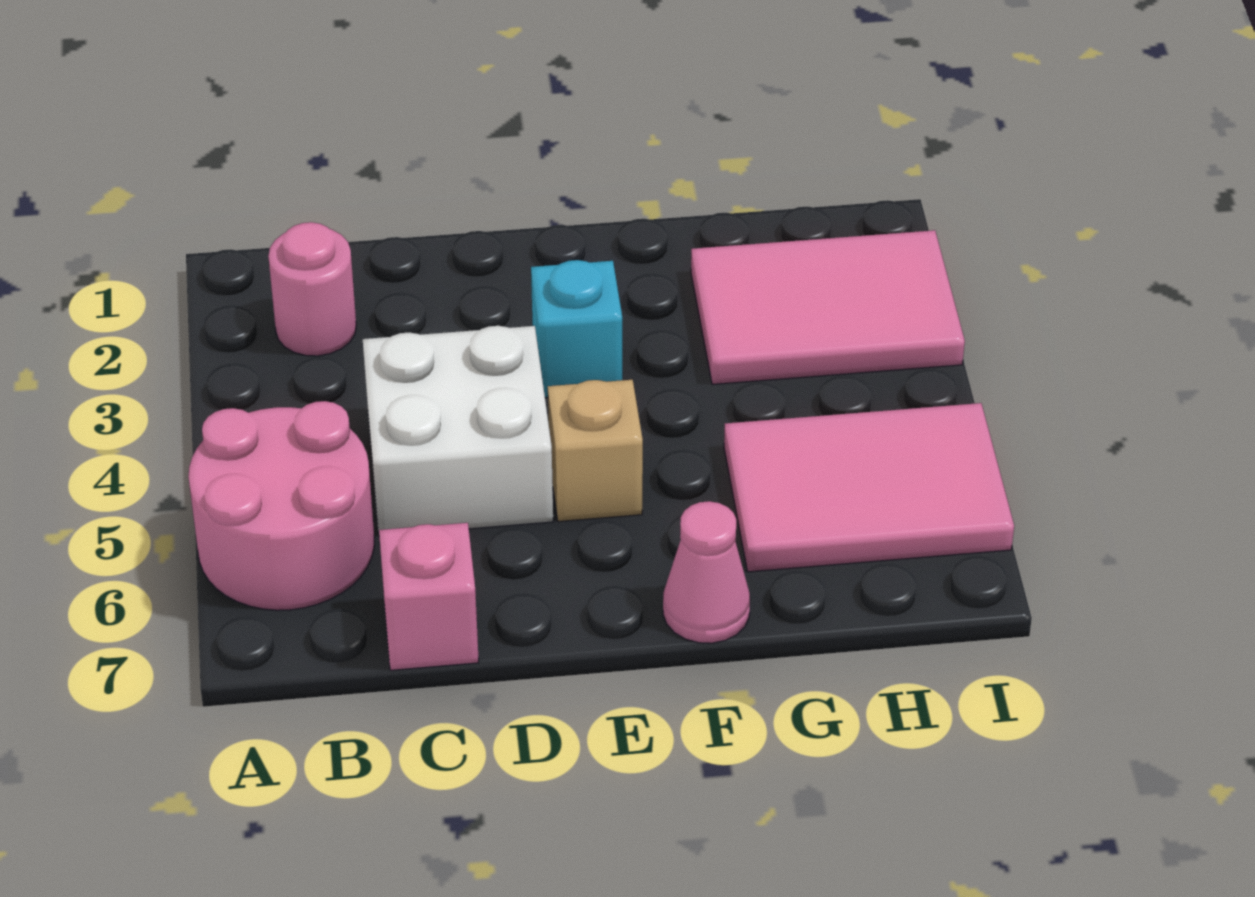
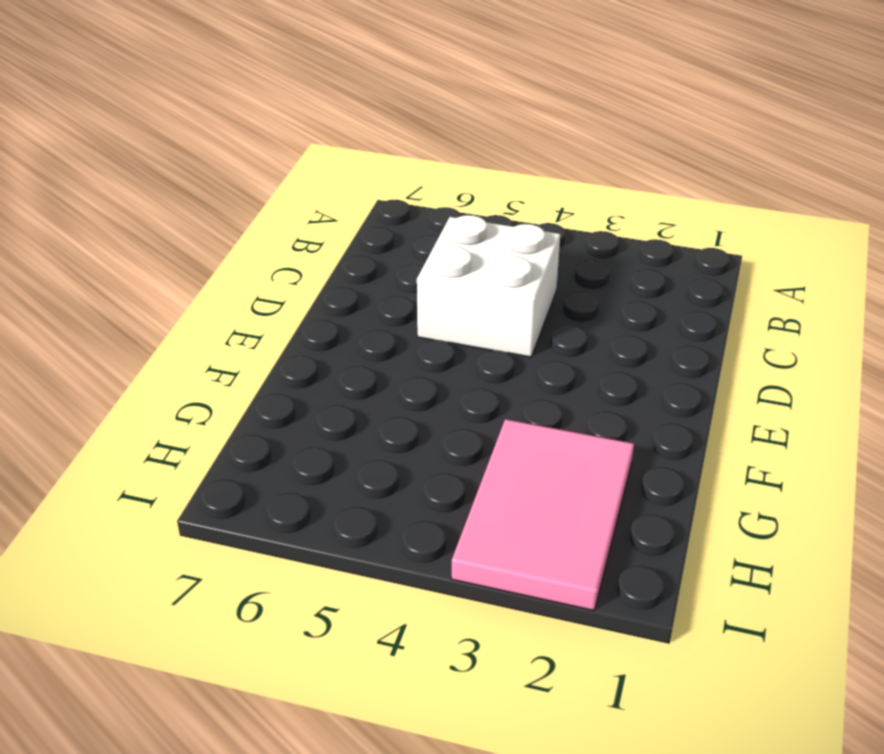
none -> pink round brick A5:B6 level 1
none -> pink round brick B2 level 1

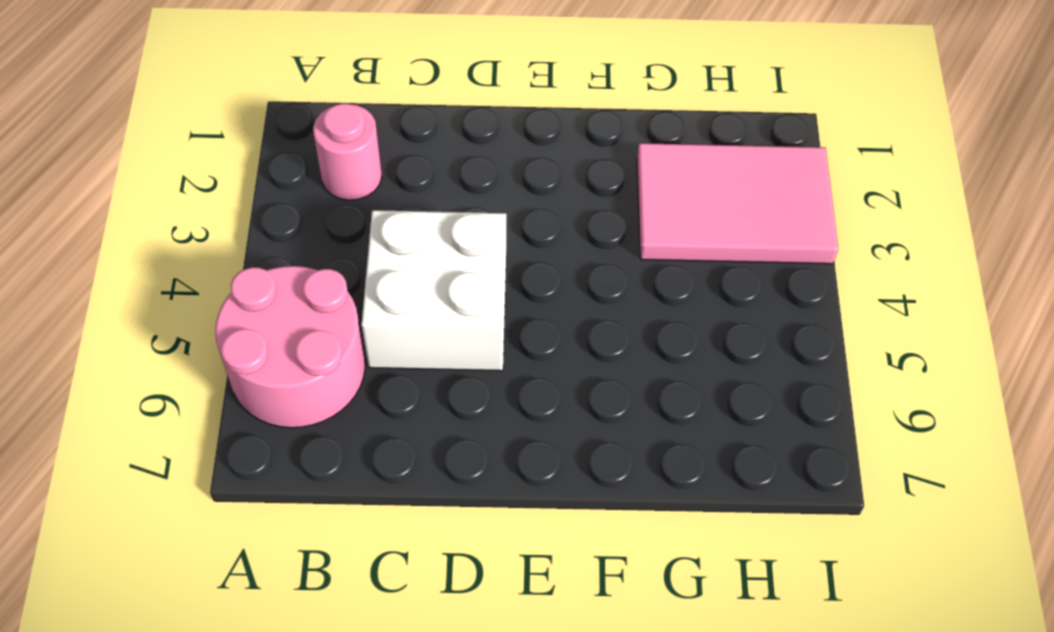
none -> pink brick C7 level 1
none -> cyan brick E3 level 1

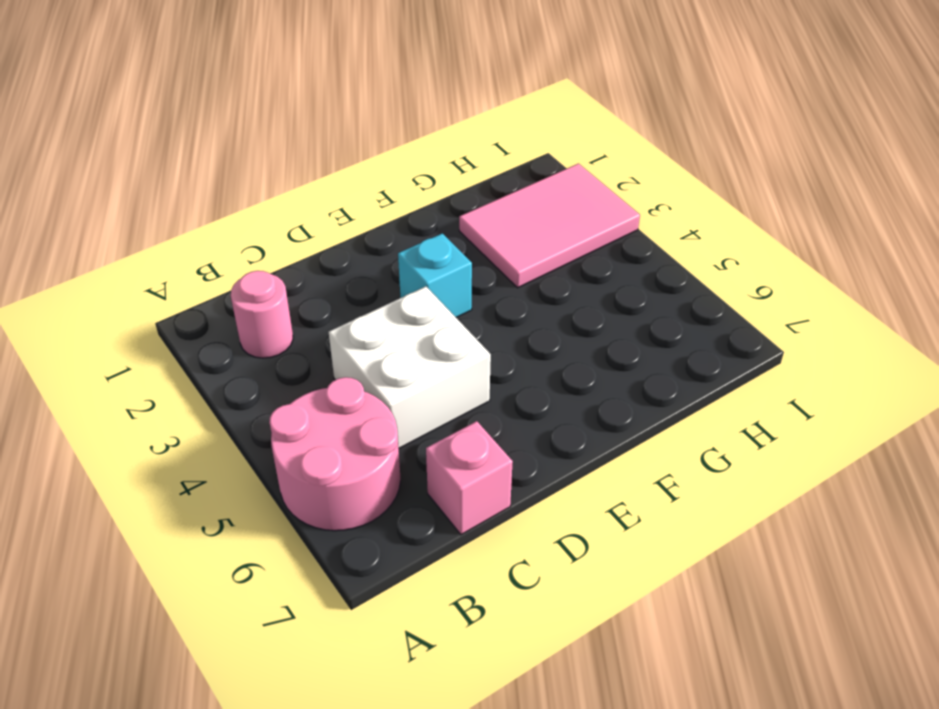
none -> tan brick E5 level 1
none -> pink cone F7 level 1

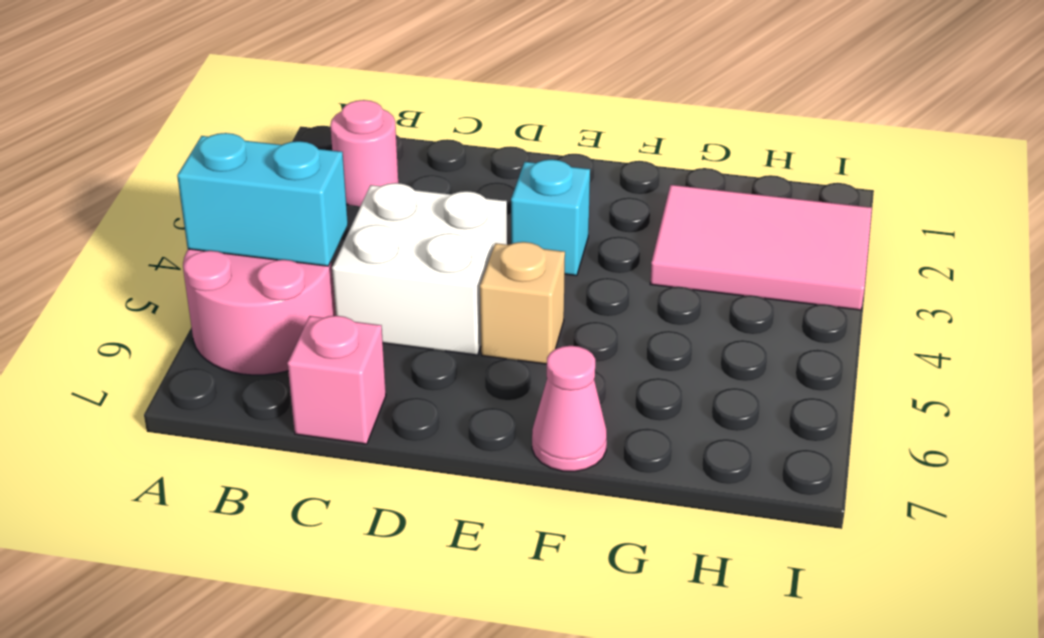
cyan brick A5:B5 level 2 -> none
none -> pink tile G5:I6 level 1

